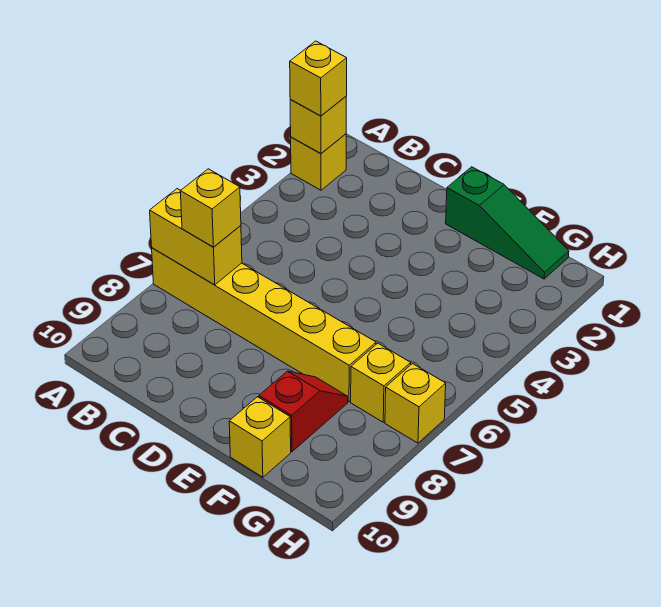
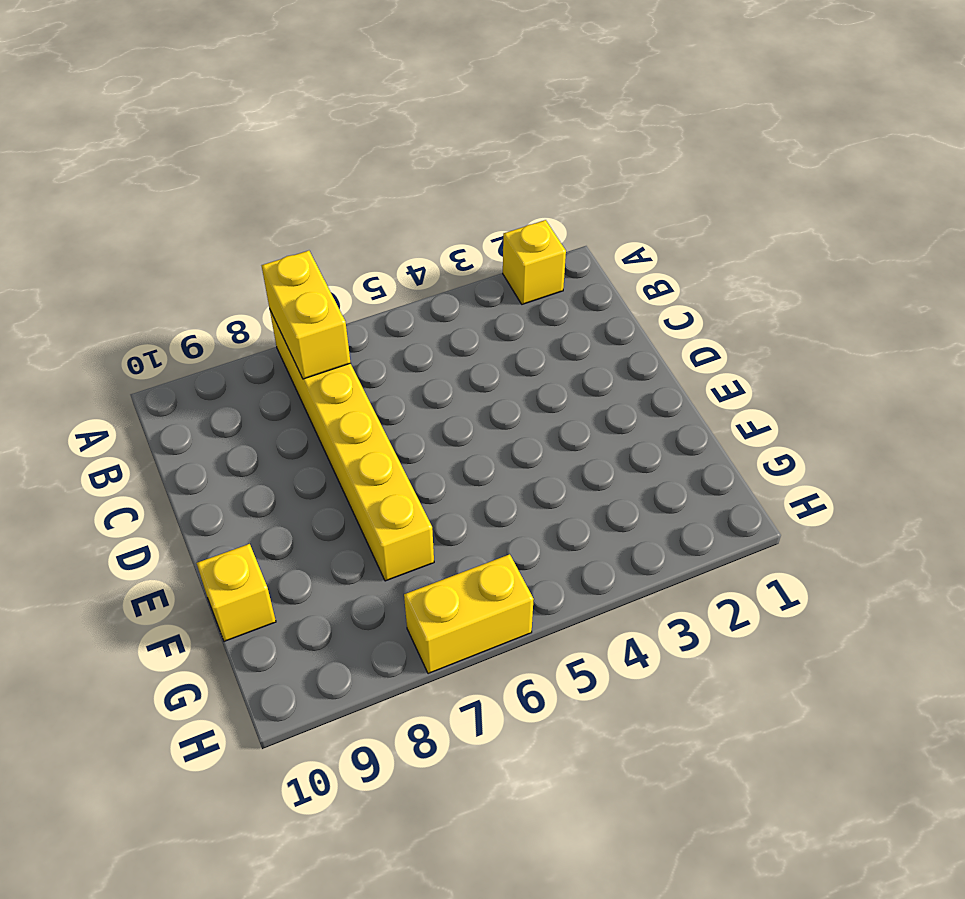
yellow brick H6:H7 level 1 -> yellow brick H7 level 1
none -> green slope E1:G1 level 1 top E
none -> red slope F8:F9 level 1 top 9

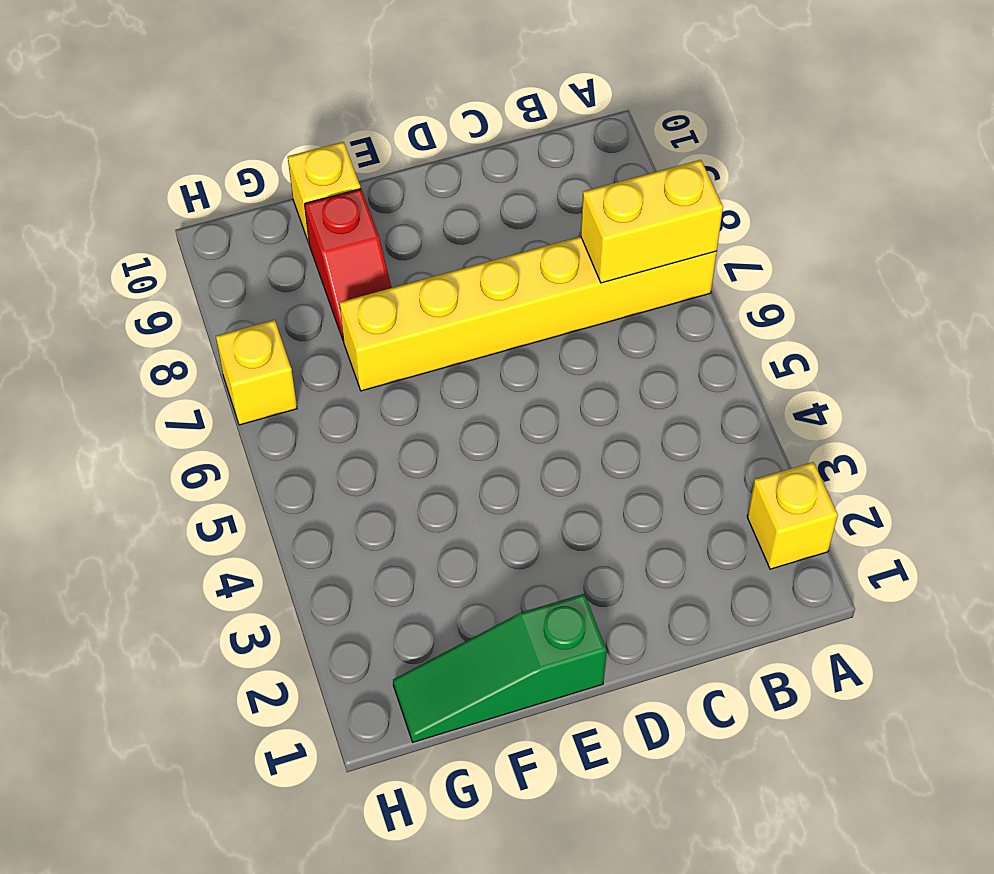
none -> yellow brick G7 level 1
none -> yellow brick A2 level 2

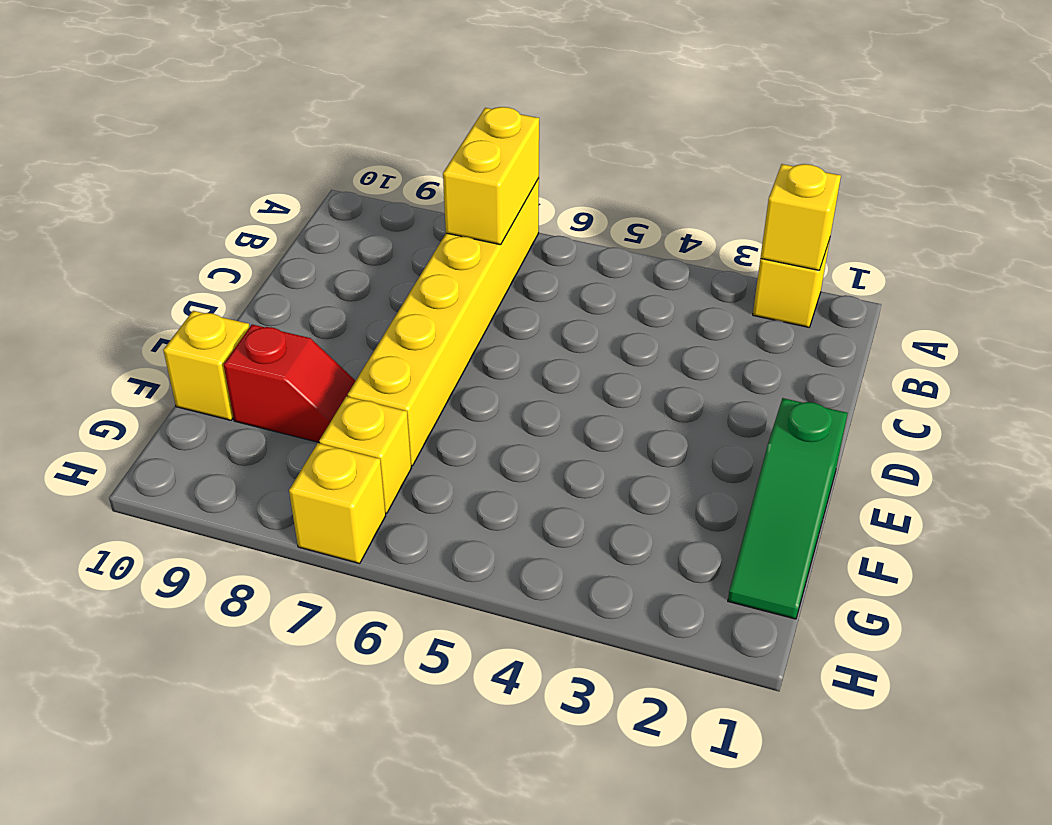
none -> yellow brick A2 level 3
none -> yellow brick B7 level 3

